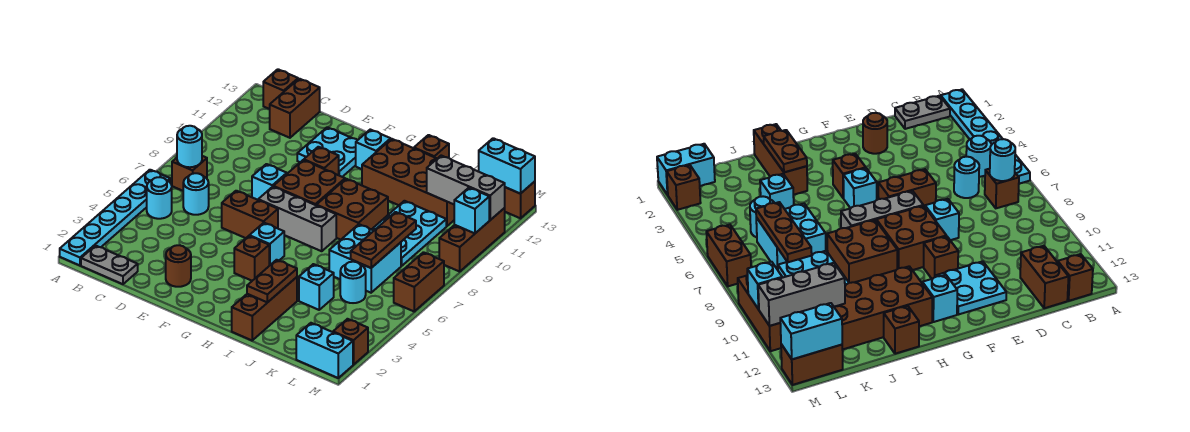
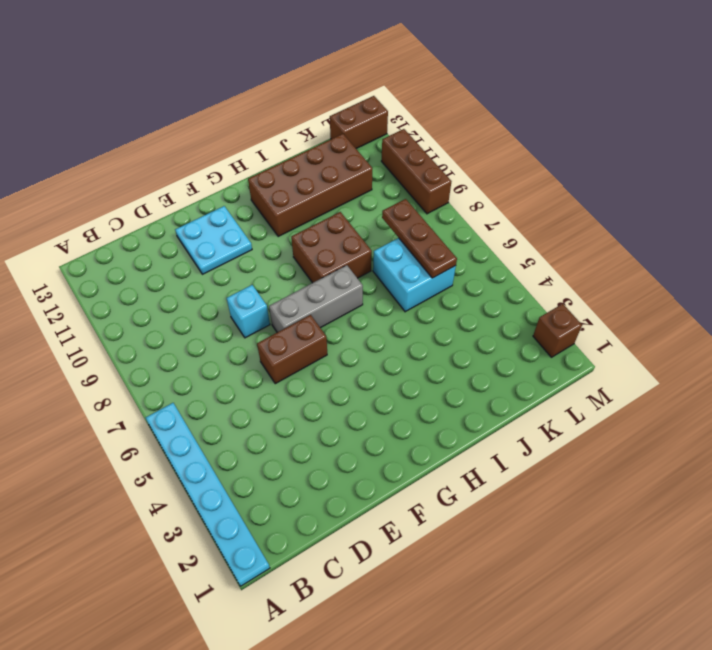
none -> grey plate B1:C1 level 1
none -> cyan round brick B5 level 1
none -> brown brick B7 level 1
none -> brown brick B13 level 1

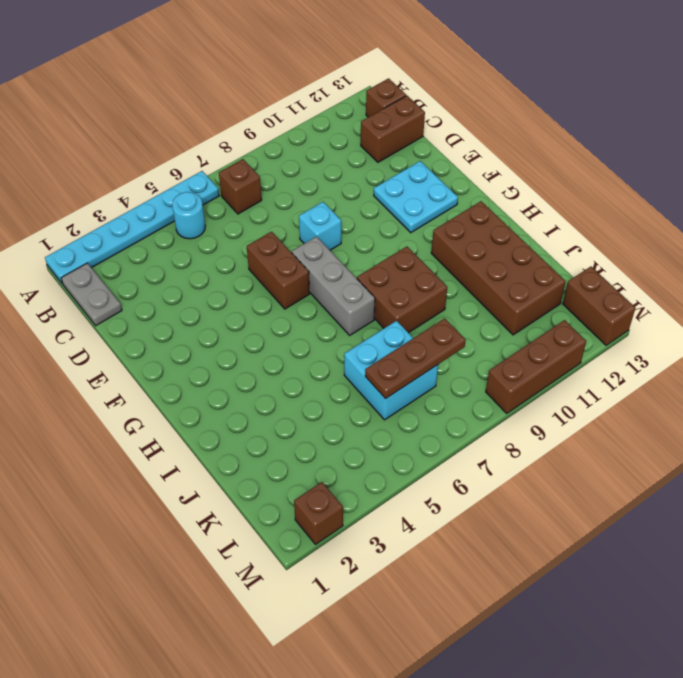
none -> cyan round brick C6 level 1
none -> brown round brick E2 level 1
none -> brown brick F8:G9 level 1
none -> brown brick F10 level 1

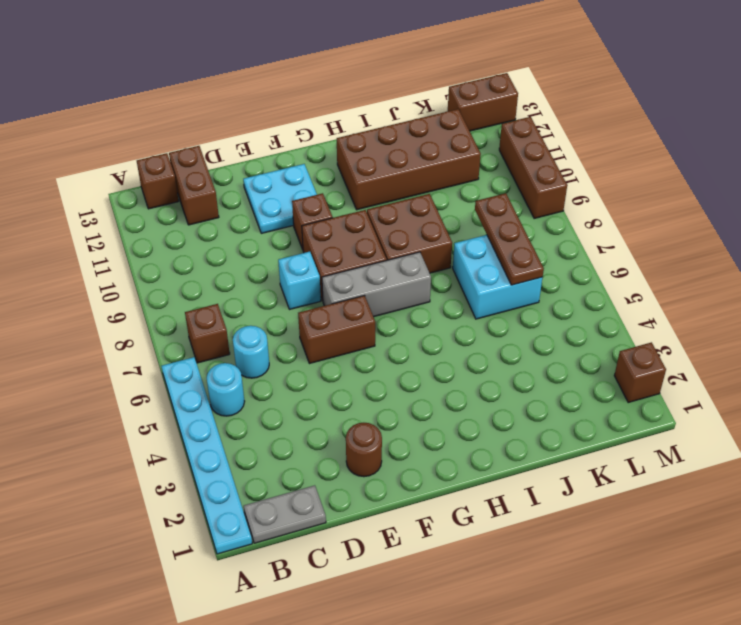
none -> brown brick G4 level 1
none -> cyan brick G5 level 1
none -> cyan brick G12 level 1
none -> brown brick I1:I3 level 1

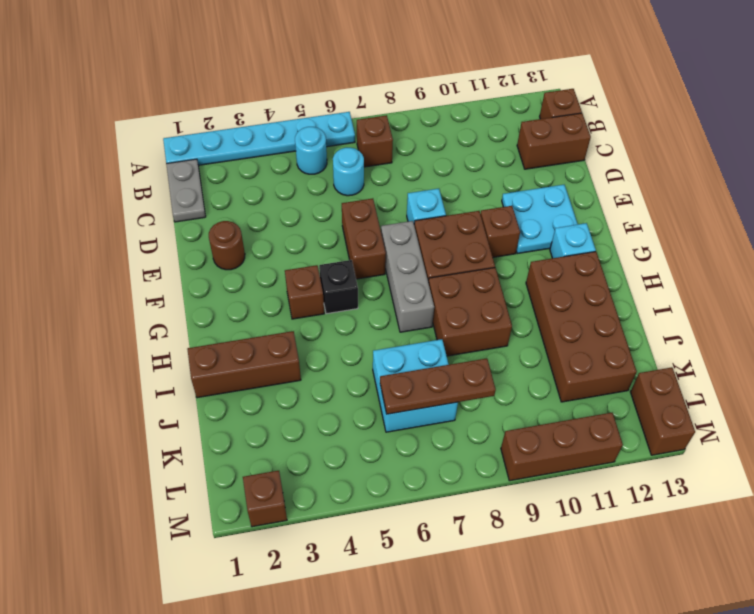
black brick G5 level 1 -> cyan brick G5 level 1
none -> brown brick I13 level 1
none -> cyan brick J4 level 1
none -> cyan plate J8:K10 level 1
none -> cyan round brick K5 level 1

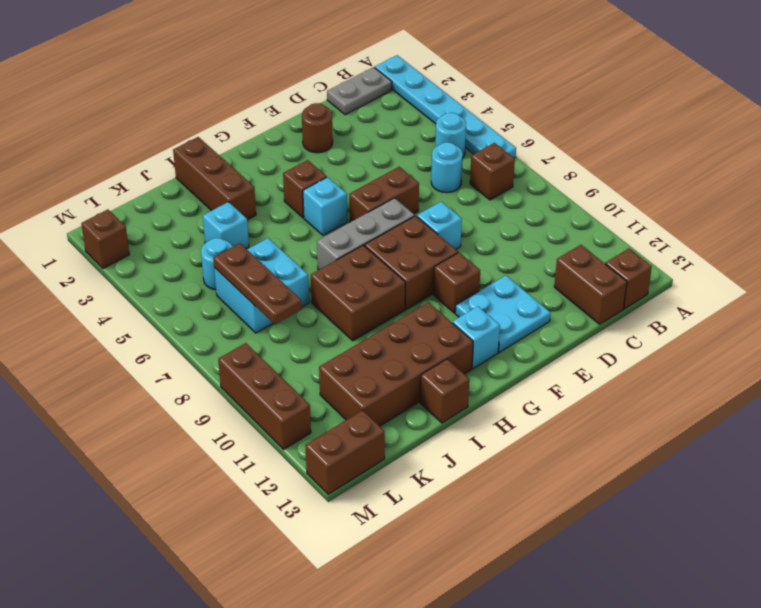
none -> cyan plate J8:K10 level 1
none -> cyan brick L1:M1 level 1
none -> brown brick M6:M7 level 1
none -> cyan round brick B7 level 2

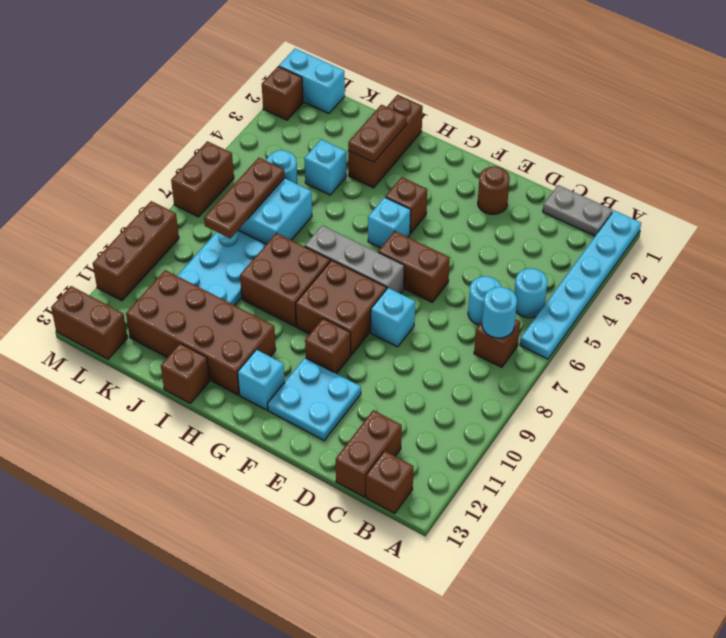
none -> grey brick K11:M11 level 2
none -> cyan brick L13:M13 level 2
none -> cyan brick M10 level 2

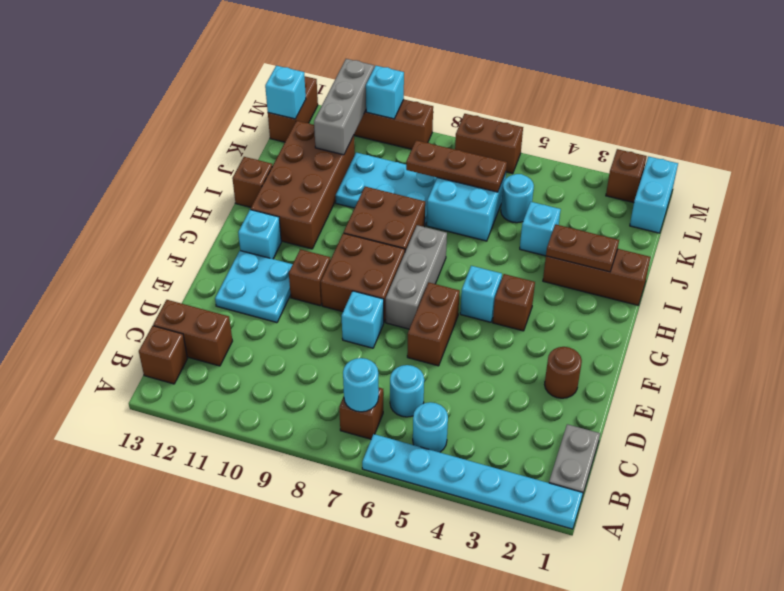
cyan brick L13 level 2 -> cyan brick L13:M13 level 2

